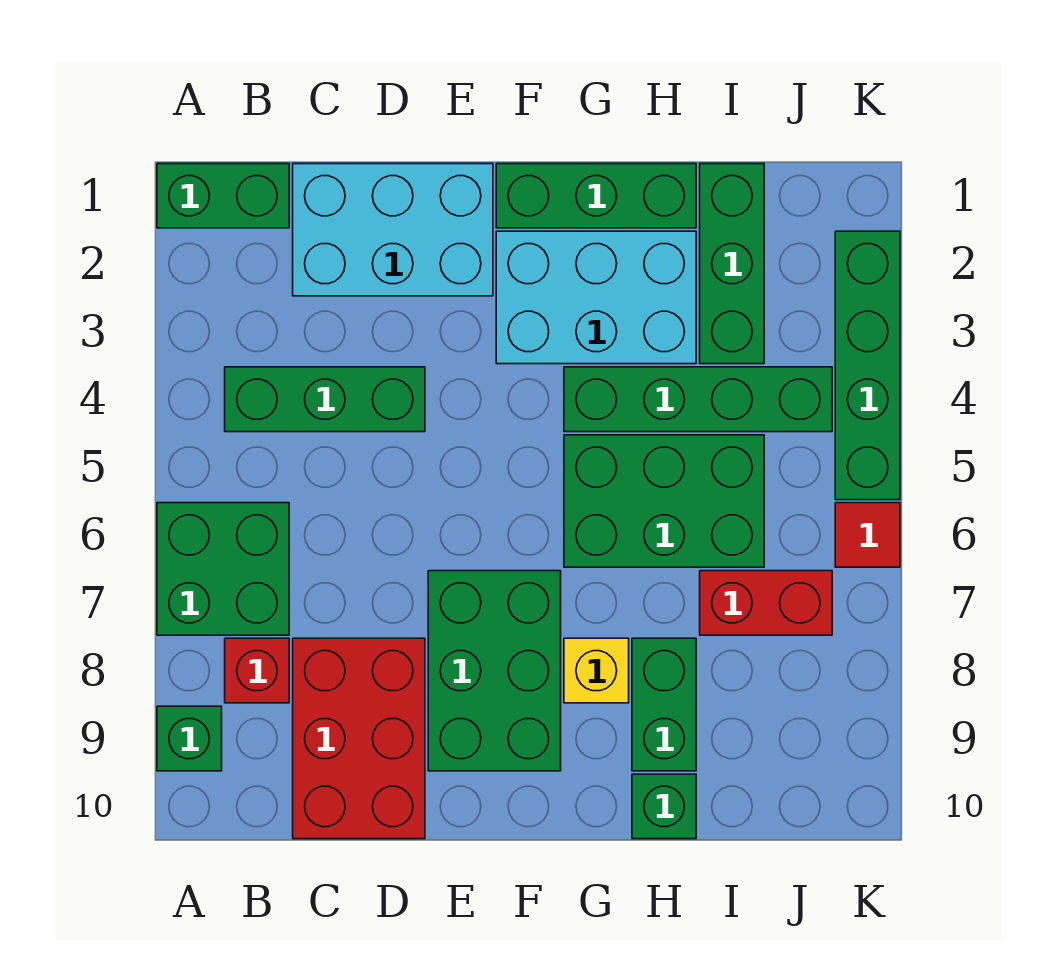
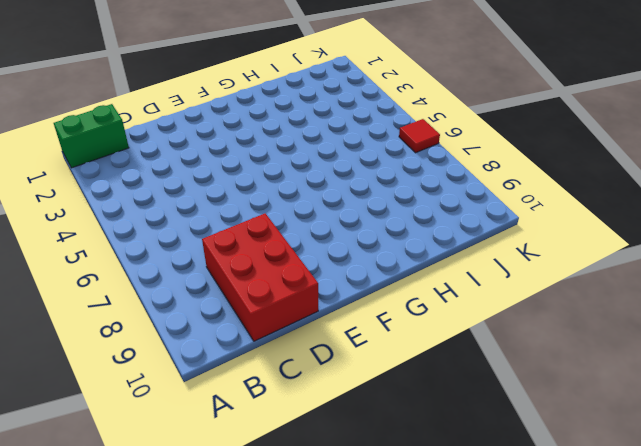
none -> green brick A6:B7 level 1
none -> green brick A9 level 1
none -> green brick B4:D4 level 1

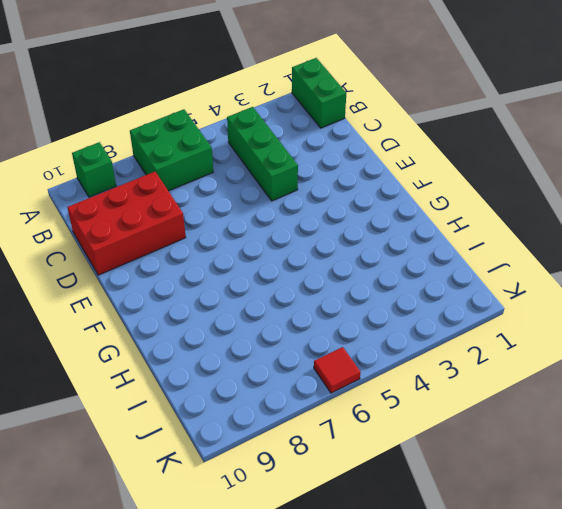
none -> red brick B8 level 1
none -> cyan brick C1:E2 level 1
none -> green brick E7:F9 level 1

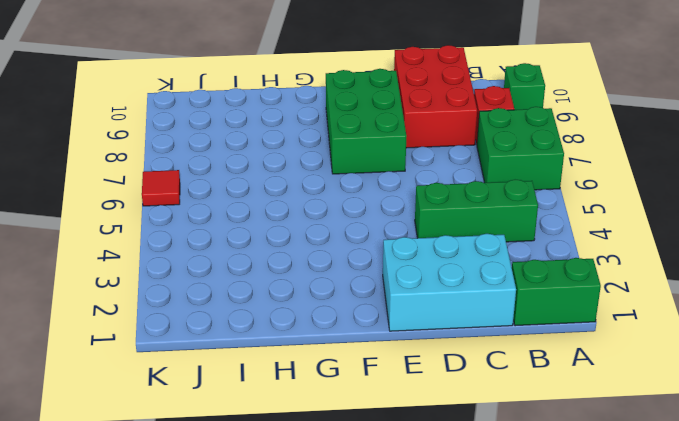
none -> green brick F1:H1 level 1
none -> cyan brick F2:H3 level 1
none -> green brick G4:J4 level 1

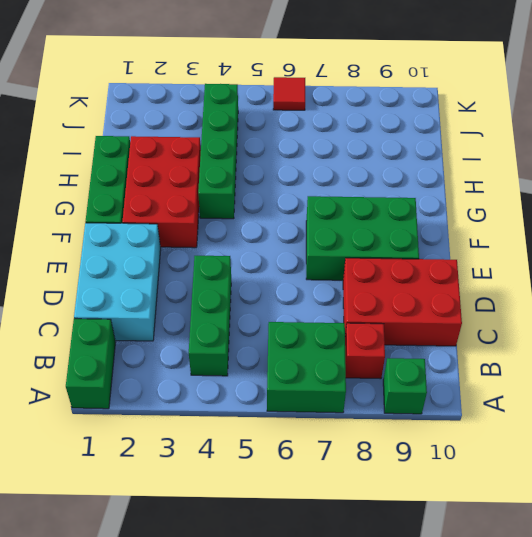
red brick F2:H3 level 1 -> cyan brick F2:H3 level 1
none -> green brick G5:I6 level 1
none -> yellow brick G8 level 1
none -> green brick H8:H9 level 1

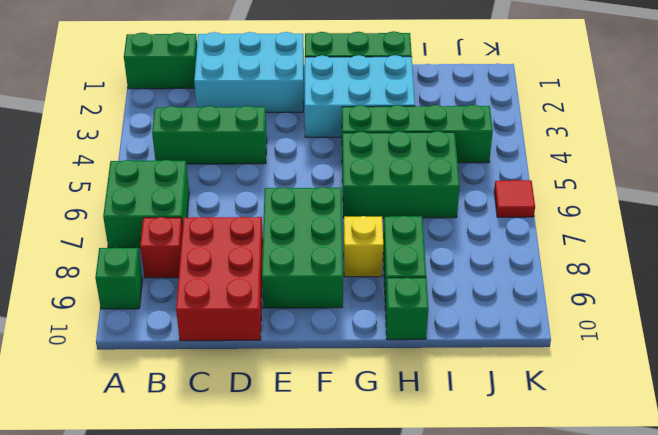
none -> green brick I1:I3 level 1
none -> red brick I7:J7 level 1
none -> green brick K2:K5 level 1

